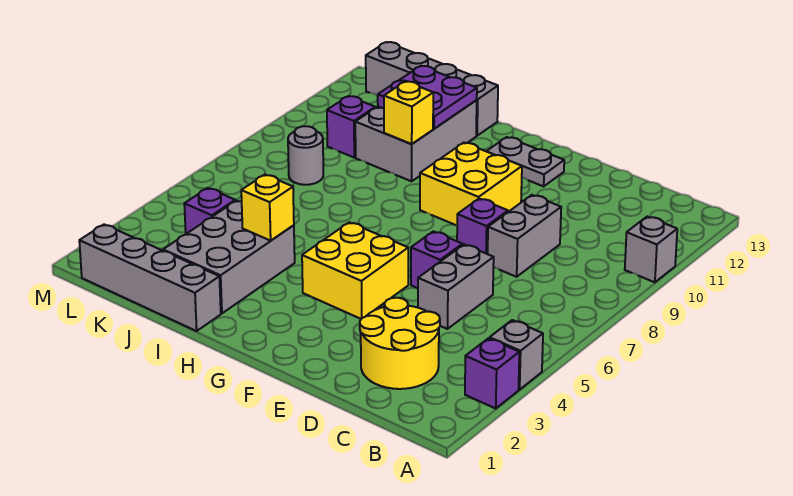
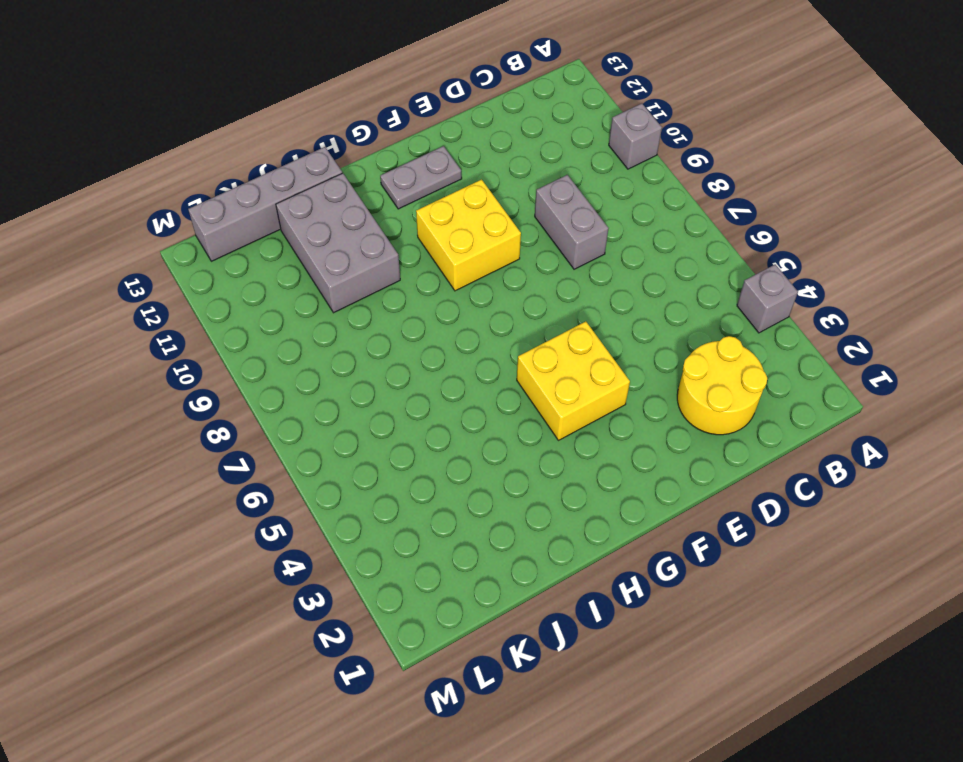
none -> purple brick A3 level 1
none -> grey brick D5:D6 level 1
none -> purple brick E6 level 1

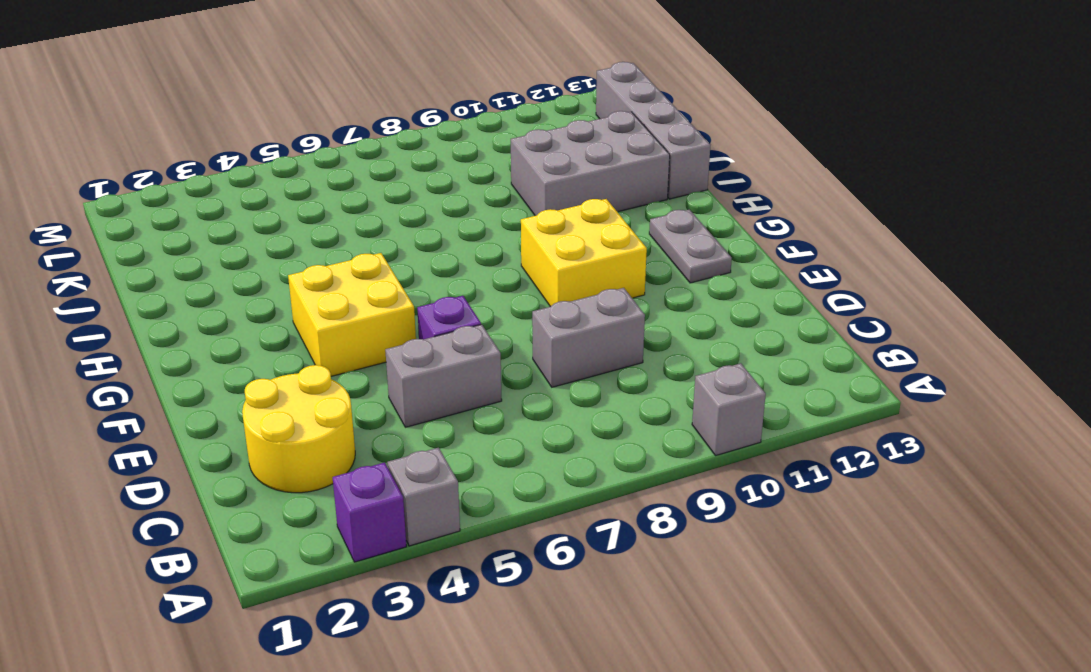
none -> purple brick E8 level 1
none -> grey brick I1:L1 level 1
none -> grey brick I2:J4 level 1

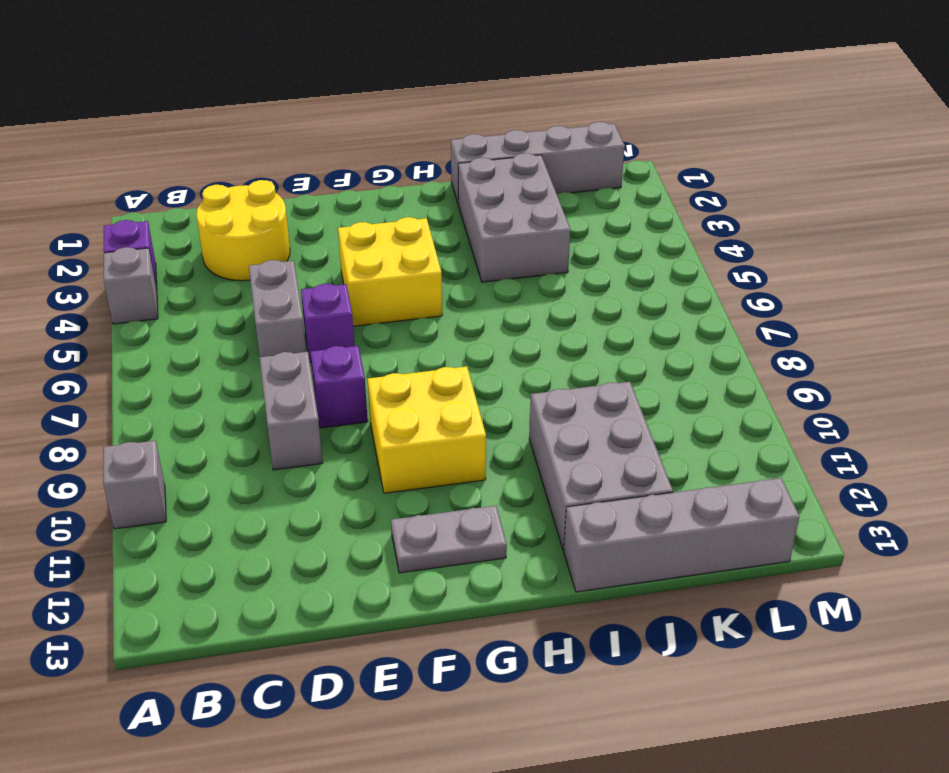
none -> purple brick K4 level 1
none -> grey round brick K8 level 1
none -> purple brick K10 level 1

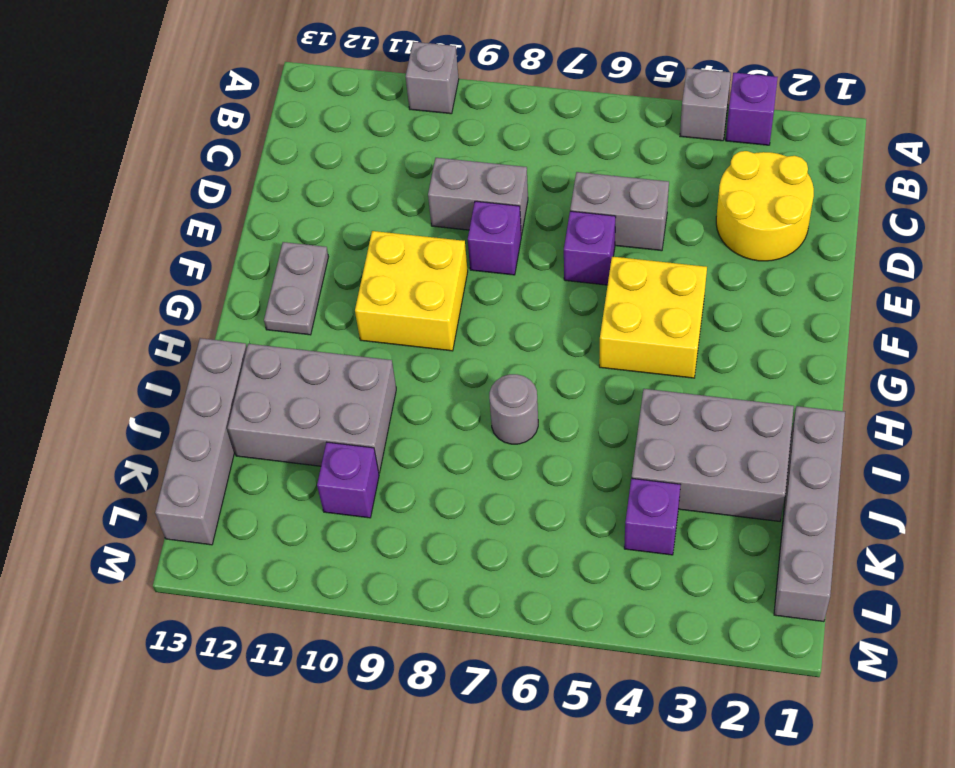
grey round brick I7 level 1 -> grey round brick K8 level 1
none -> yellow brick I4 level 2
none -> yellow brick I10 level 2
none -> purple plate I11:J12 level 2

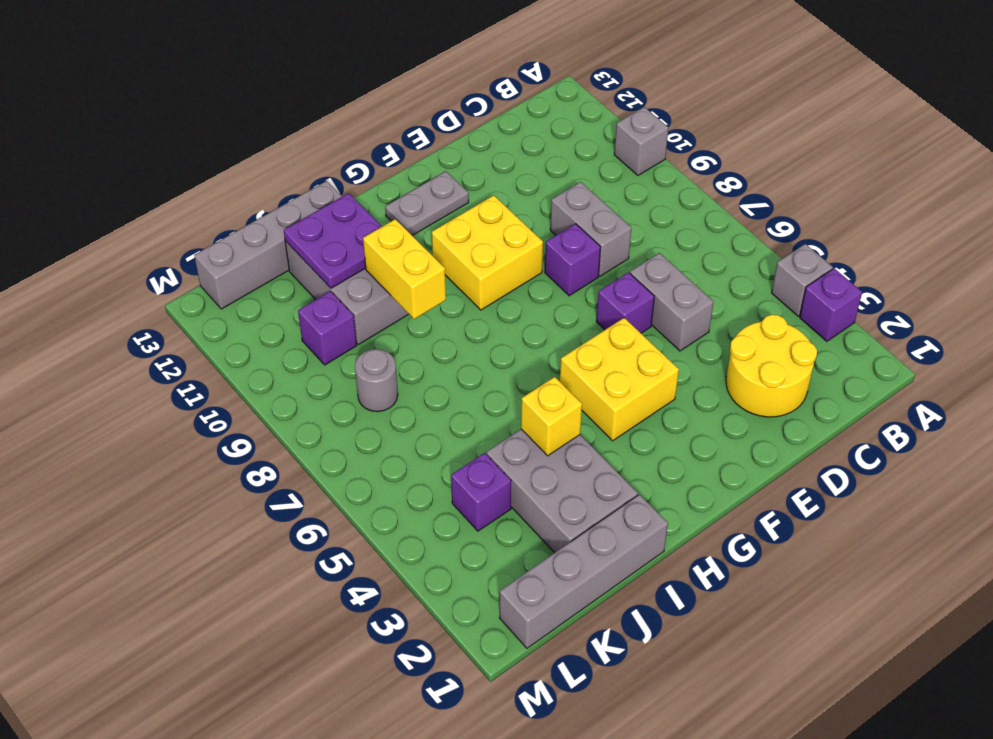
yellow brick I9:I10 level 2 -> yellow brick I10 level 2

